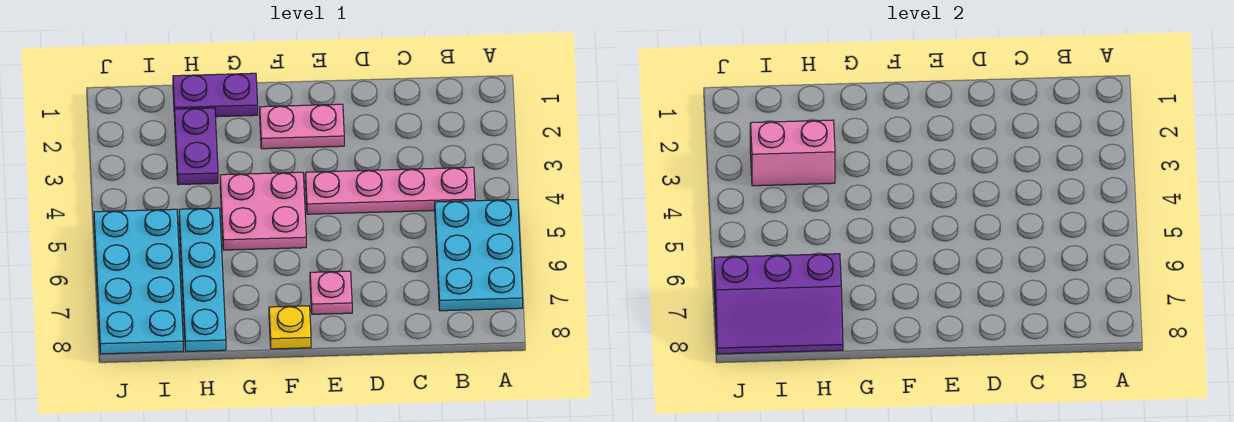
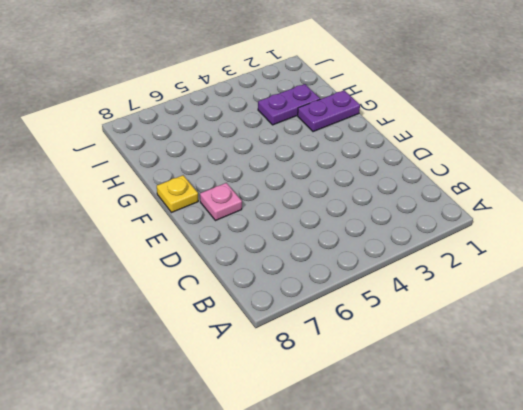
purple plate G1:G2 level 1 -> purple plate G1:H1 level 1
none -> cyan plate A5:B7 level 1
none -> pink plate B4:E4 level 1
none -> pink plate E2:F2 level 1

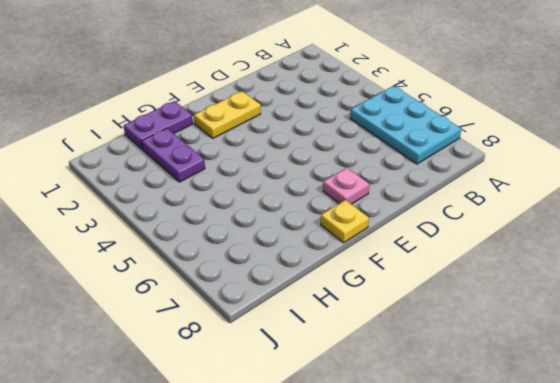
yellow plate E2:F2 level 1 -> pink plate E2:F2 level 1
none -> pink plate B4:E4 level 1
none -> pink plate F4:G5 level 1
none -> cyan plate H5:H8 level 1

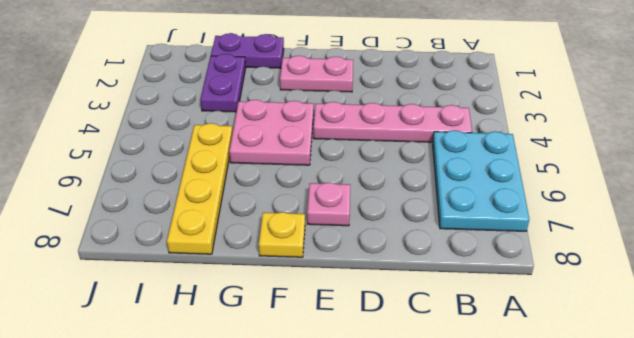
yellow plate H5:H8 level 1 -> cyan plate H5:H8 level 1
none -> cyan plate I5:J8 level 1
none -> pink brick H3:I3 level 2
none -> purple slope H7:J8 level 2 top 7

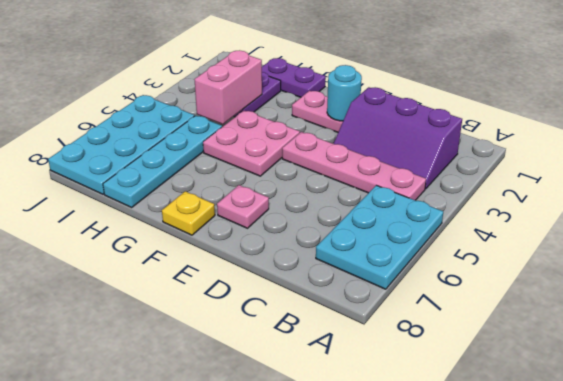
purple slope B2:D3 level 1 top 2 -> purple slope H7:J8 level 2 top 7
cyan round brick E2 level 2 -> none
pink brick H3:H4 level 2 -> pink brick H3:I3 level 2

